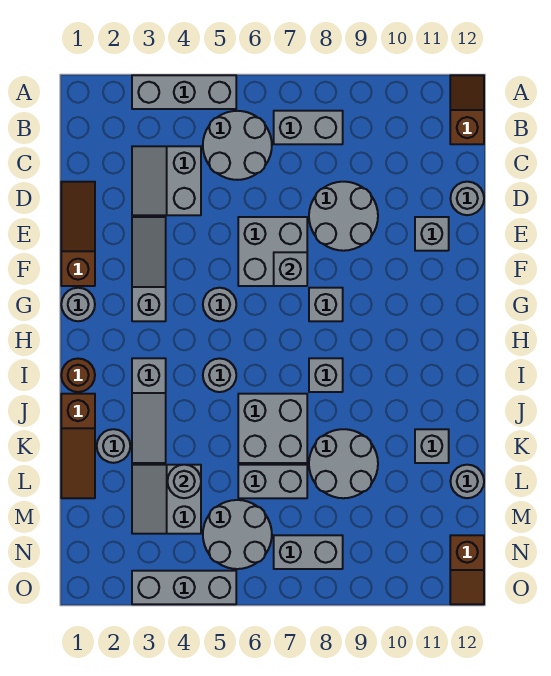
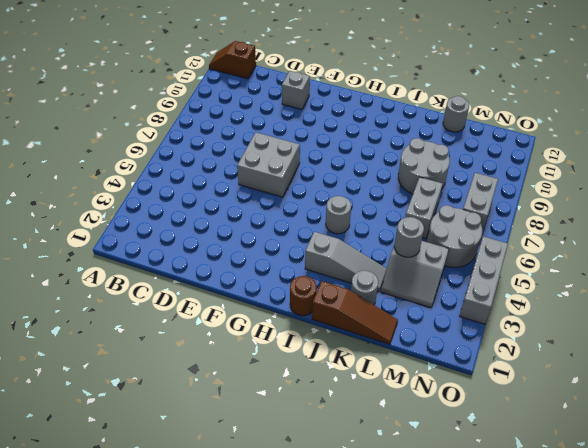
none -> grey brick A3:A5 level 1
none -> grey round brick B5:C6 level 1
none -> grey brick B7:B8 level 1
none -> grey slope C3:D4 level 1 top 4

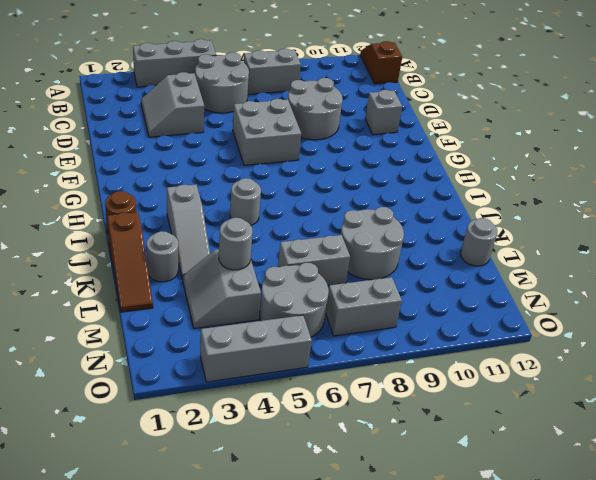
none -> brown slope D1:F1 level 1 top F
none -> grey round brick D12 level 1
none -> grey slope E3:G3 level 1 top G
none -> grey round brick G1 level 1

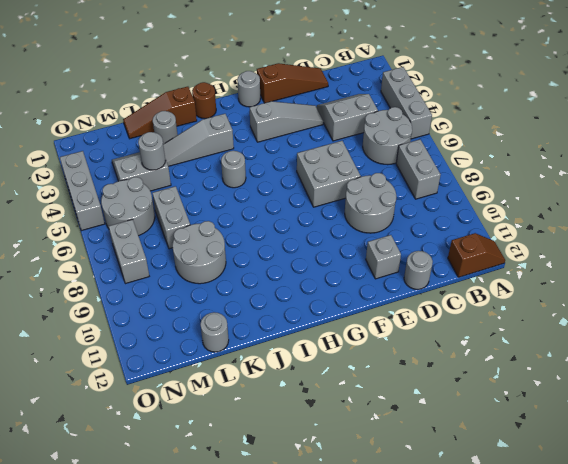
none -> grey round brick G5 level 1
none -> grey brick G8 level 1
none -> grey brick I8 level 1
none -> grey brick J6:K7 level 1

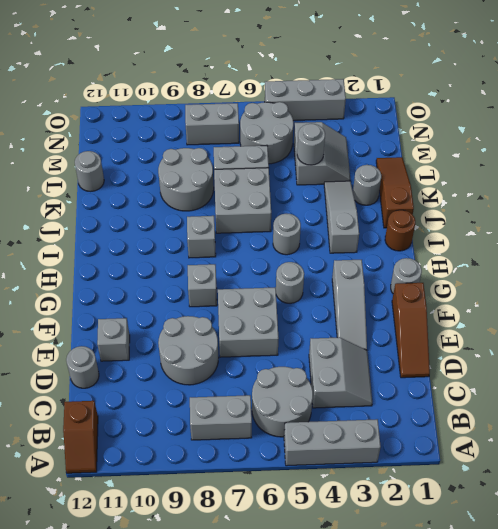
none -> grey brick K11 level 1
none -> brown slope N12:O12 level 1 top N
none -> grey brick F7 level 2

